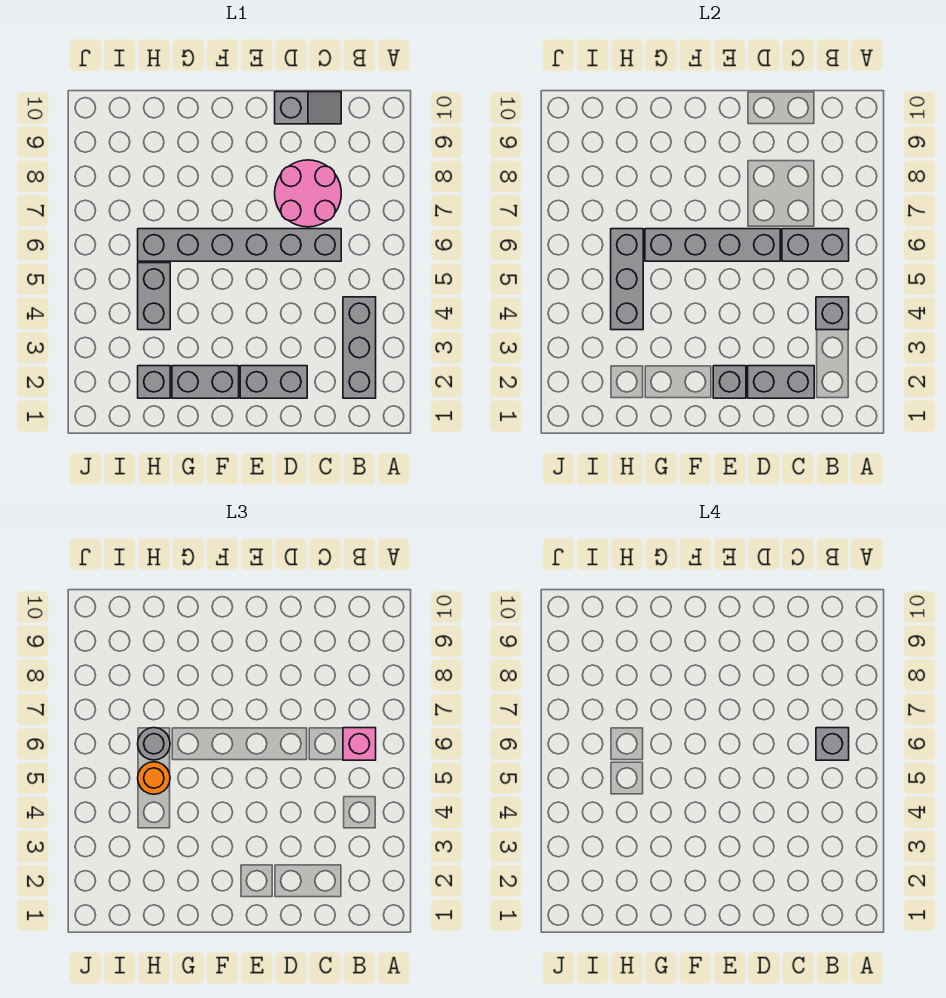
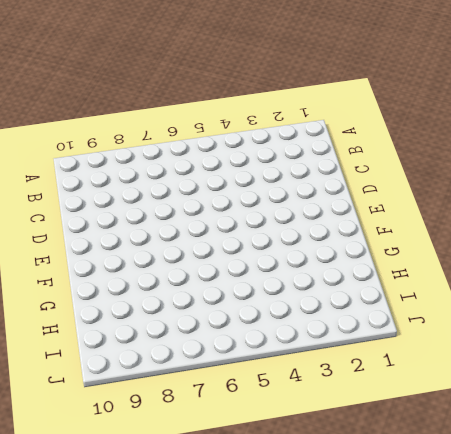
none -> grey brick B2:B4 level 1
none -> grey brick C6:H6 level 1
none -> pink round brick C7:D8 level 1

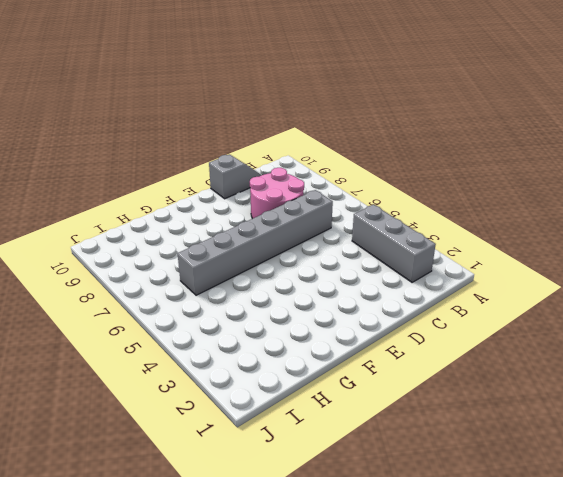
none -> grey brick D2:E2 level 1
none -> grey brick F2:G2 level 1
none -> grey brick H2 level 1

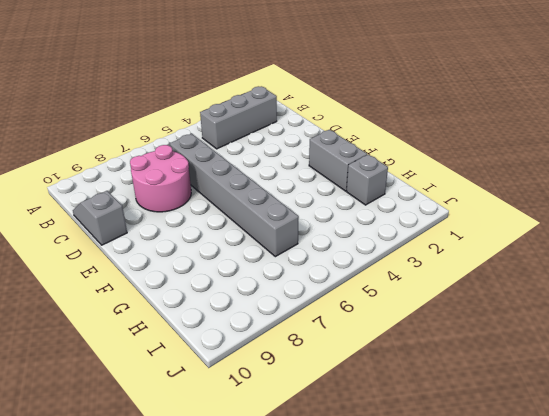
none -> grey brick D2:E2 level 1
none -> grey brick H4:H5 level 1
none -> grey brick B4 level 2

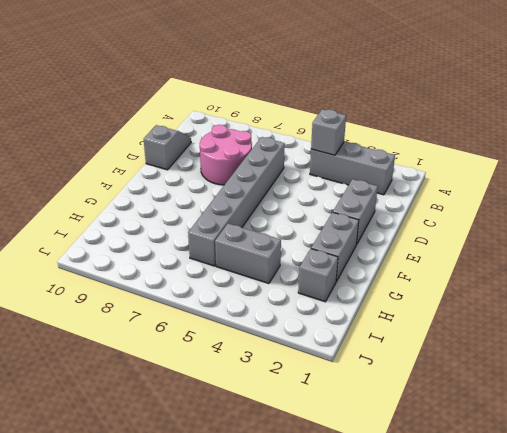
none -> grey brick B6:C6 level 2
none -> grey brick C2:D2 level 2
none -> grey brick D6:G6 level 2

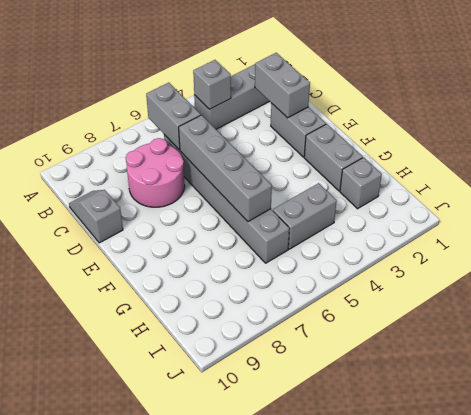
none -> grey brick E2 level 2
none -> grey brick H4:H6 level 2
none -> pink brick B6 level 3

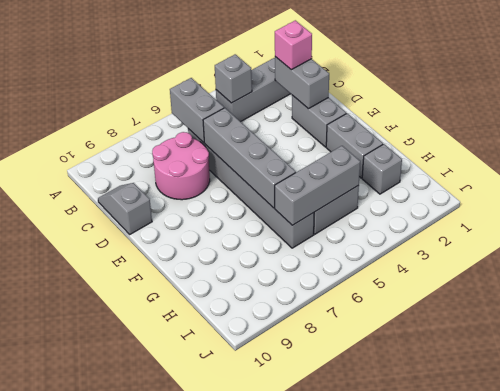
pink brick C2 level 3 -> pink brick B6 level 3
none -> grey brick E2 level 2
none -> orange round brick H5 level 3
none -> grey round brick H6 level 3

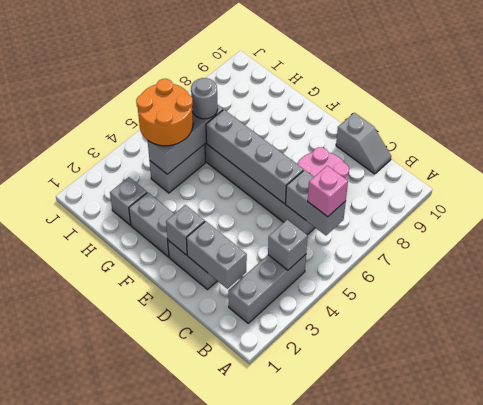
orange round brick H4:I5 level 3 -> orange round brick H5 level 3
none -> grey brick B6 level 4

